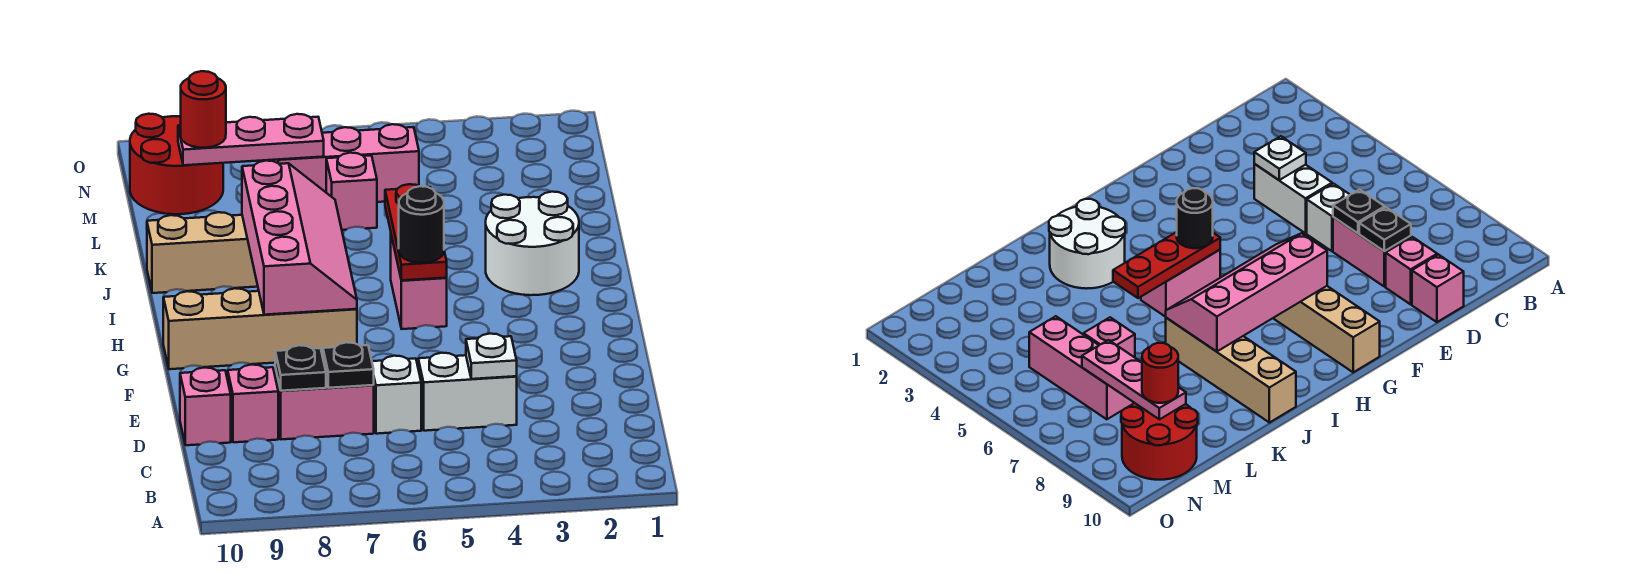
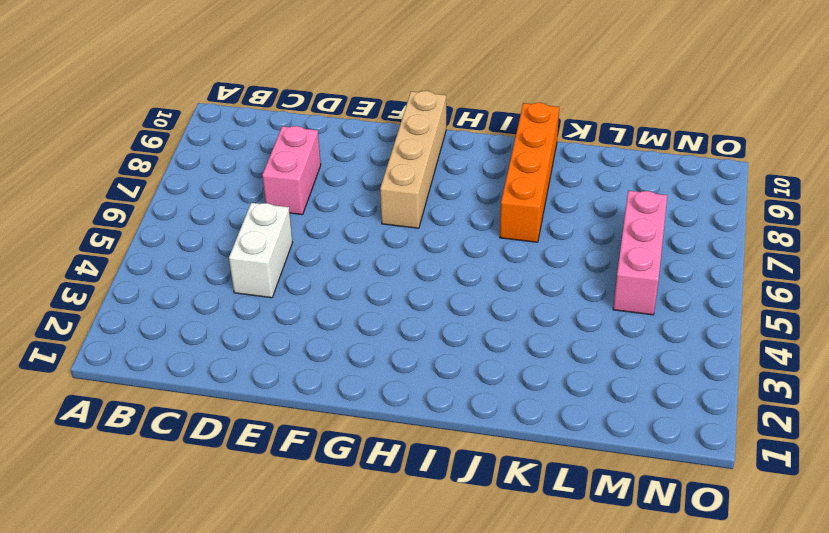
orange brick J7:J10 level 1 -> tan brick J7:J10 level 1
none -> white brick D6 level 1
none -> pink brick D9 level 1
none -> pink brick D10 level 1

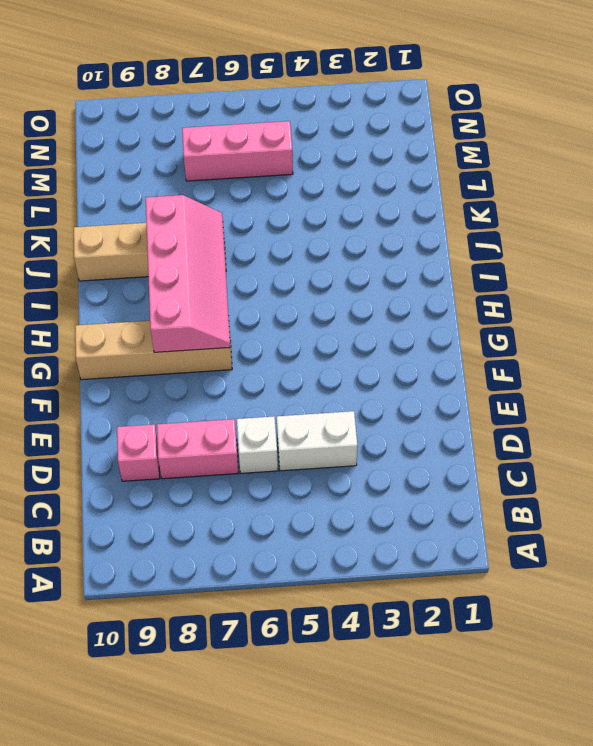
none -> pink brick D10 level 1
none -> pink brick H5:I5 level 1
none -> white round brick I2:J3 level 1

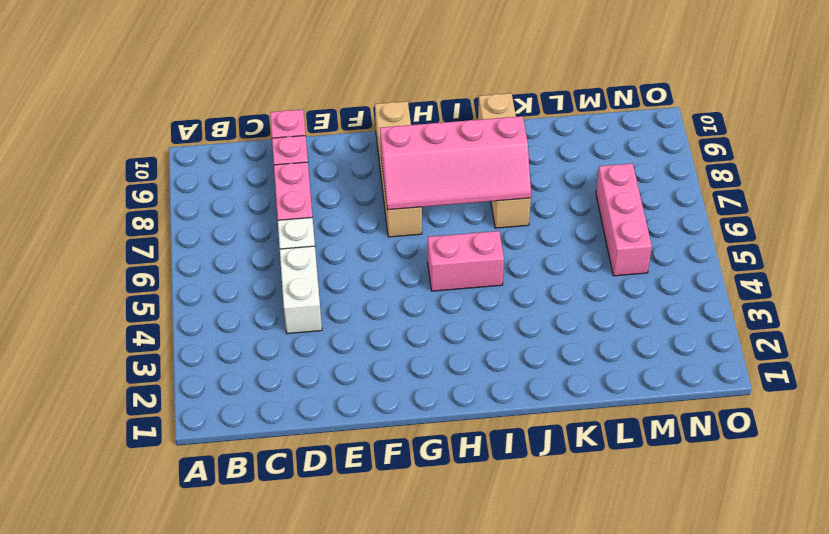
none -> white round brick I2:J3 level 1
none -> pink brick L6 level 1
none -> red round brick M9:N10 level 1

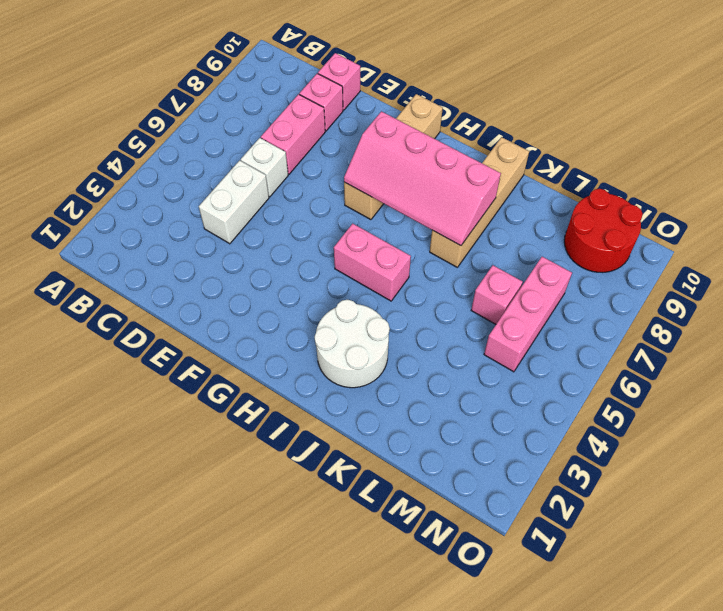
none -> white plate D4 level 2
none -> black plate D7 level 2
none -> black plate D8 level 2

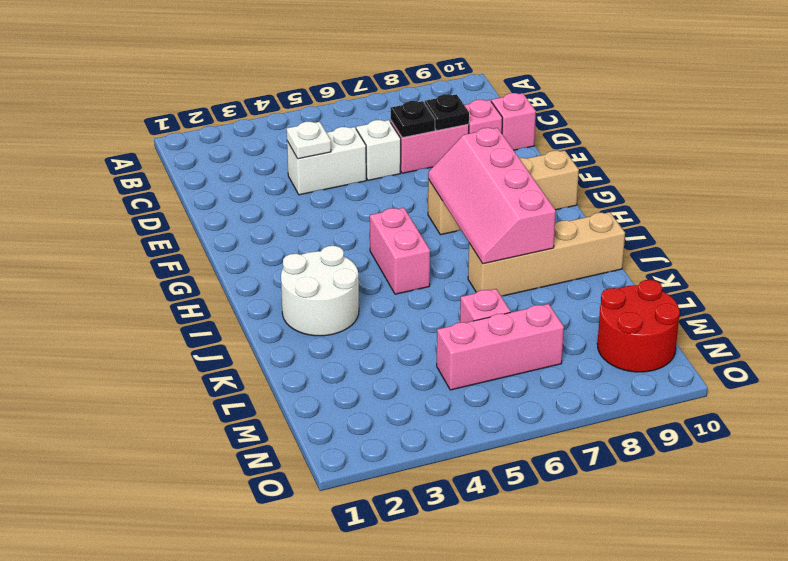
none -> red plate H5:J5 level 2
none -> pink plate M7:M9 level 2
none -> black round brick H5 level 3

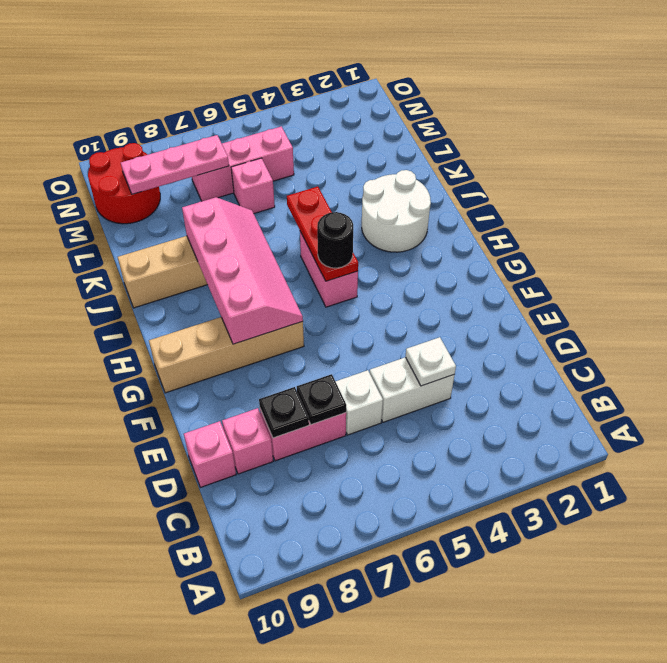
none -> red round brick M9 level 3

